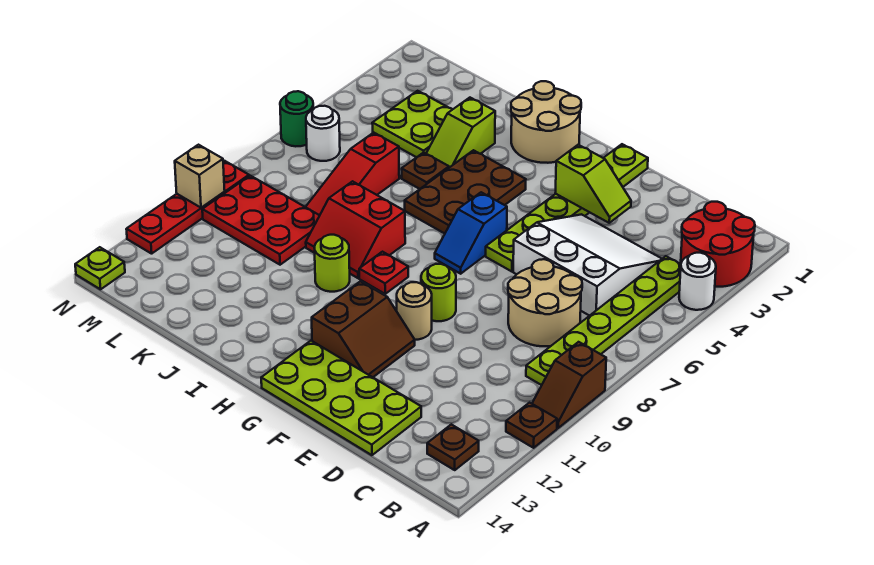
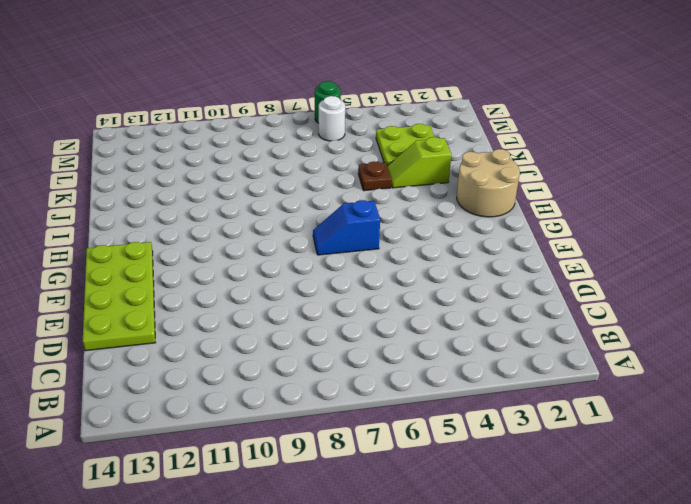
none -> red round brick A2:B3 level 1
none -> white round brick A4 level 1
none -> brown slope A9:A10 level 1 top 9
none -> brown plate A11 level 1

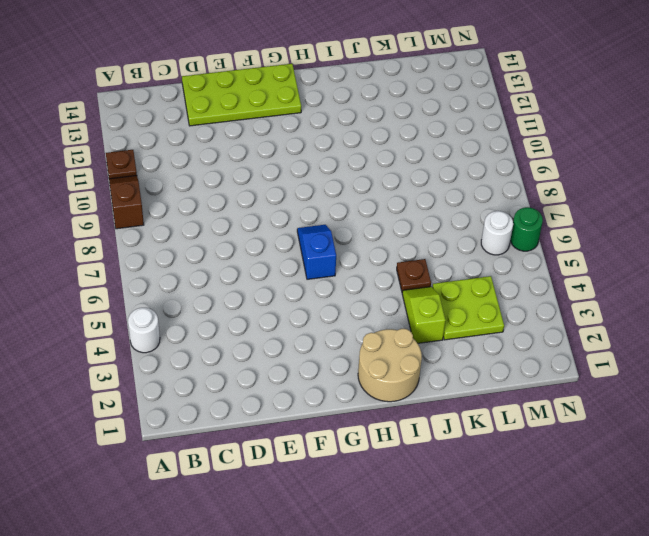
none -> red round brick A2:B3 level 1
none -> lime plate B4:B9 level 1
none -> brown plate B13 level 1
none -> white slope C4:E6 level 1 top 6

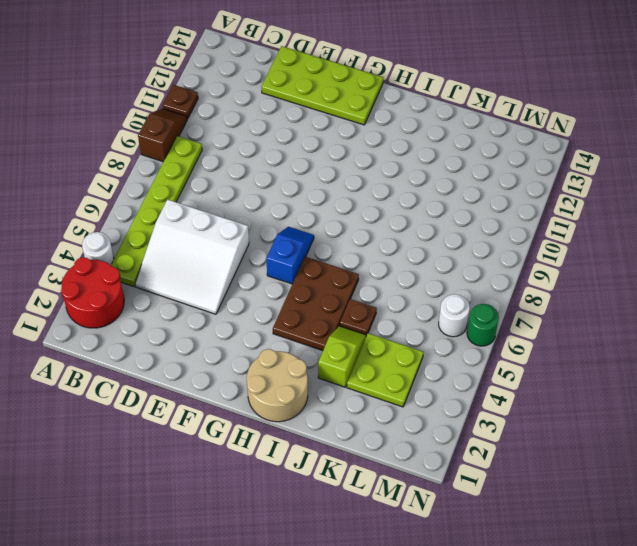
none -> brown plate B13 level 1
none -> tan round brick C7:D8 level 1
none -> lime plate F1:F6 level 1
none -> lime round brick F9 level 1

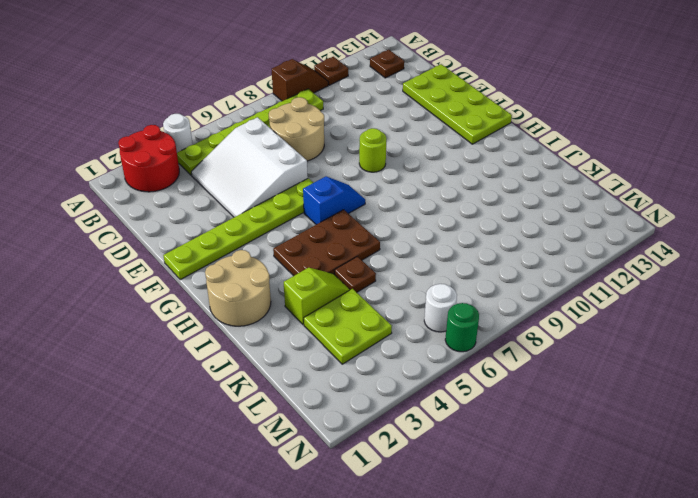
none -> tan round brick F10 level 1
none -> brown slope F11:G12 level 1 top G
none -> red plate H9 level 1
none -> red slope I8:J9 level 1 top 8

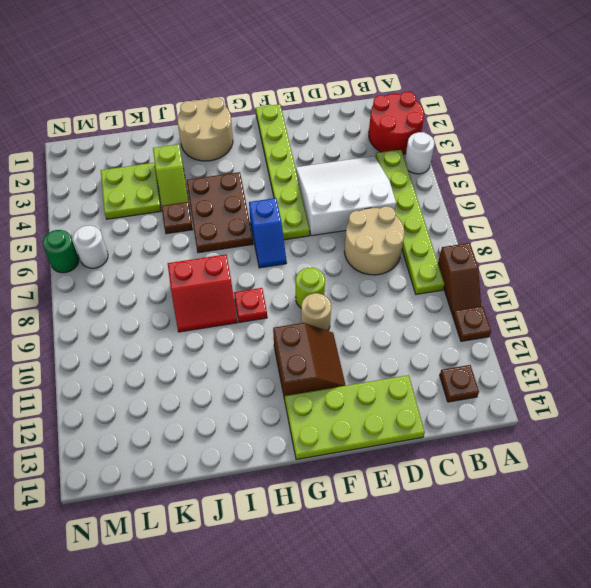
none -> lime round brick I10 level 1
none -> red slope K6:K8 level 1 top 6
none -> red plate K9:M10 level 1
none -> red plate N9:N12 level 1

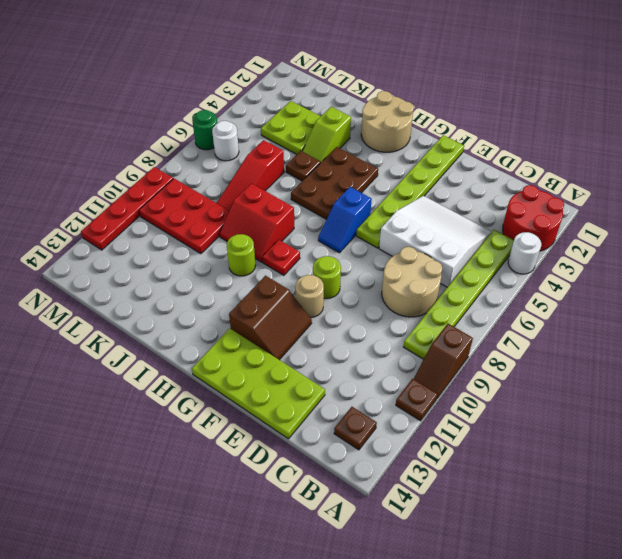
none -> lime plate N14 level 1
none -> lime slope E3:F3 level 2 top F
none -> tan brick N10 level 2

